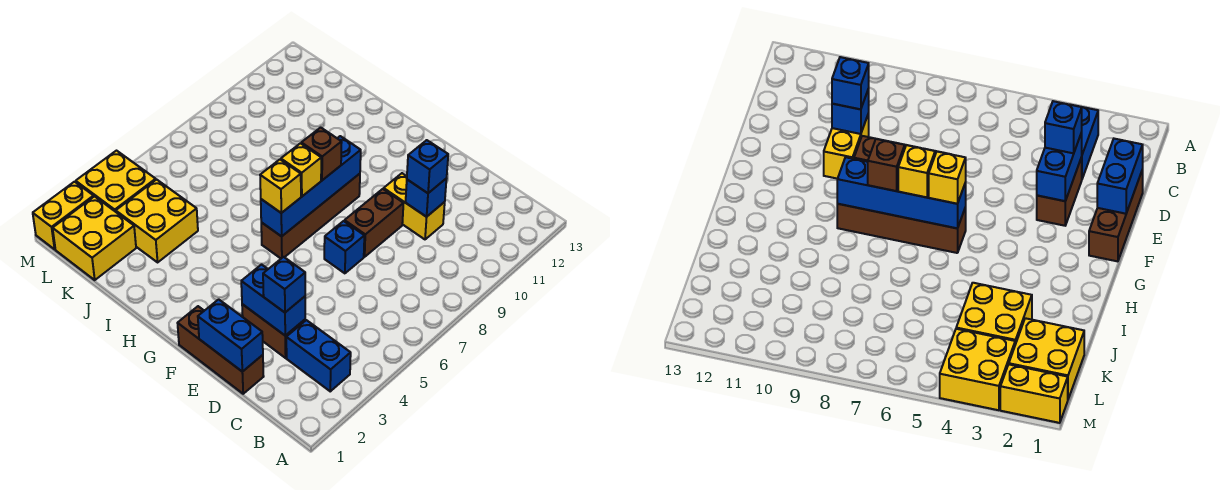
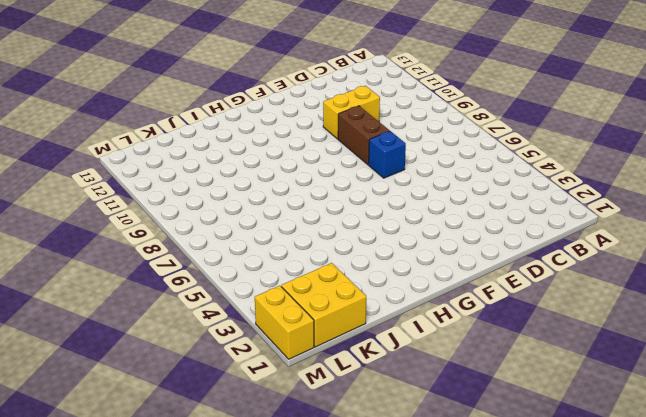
none -> blue brick B3:C3 level 1
none -> brown brick D1:F1 level 1
none -> brown brick D3:E3 level 1

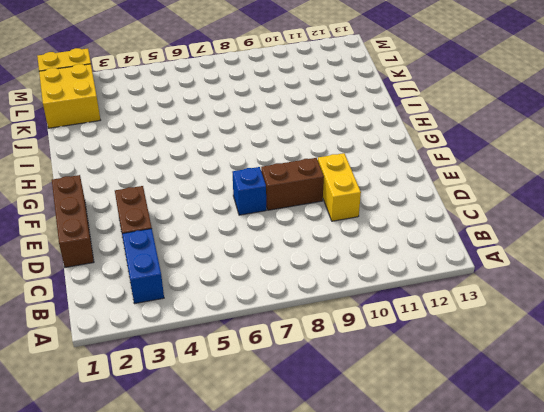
none -> brown brick G6:G9 level 1
none -> yellow brick J3:K4 level 1
none -> yellow brick L3:M4 level 1

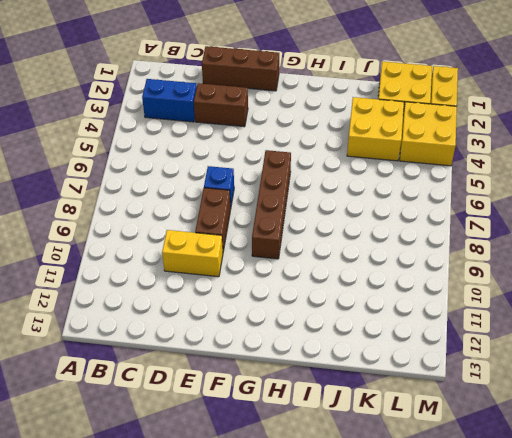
none -> blue brick D1:E1 level 2
none -> blue brick D3:E3 level 2
none -> blue brick D10 level 2

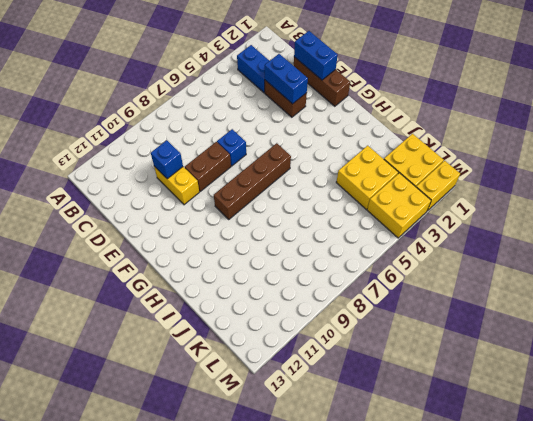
none -> blue brick G6:G9 level 2
none -> blue brick D3 level 3
none -> blue brick D10 level 3

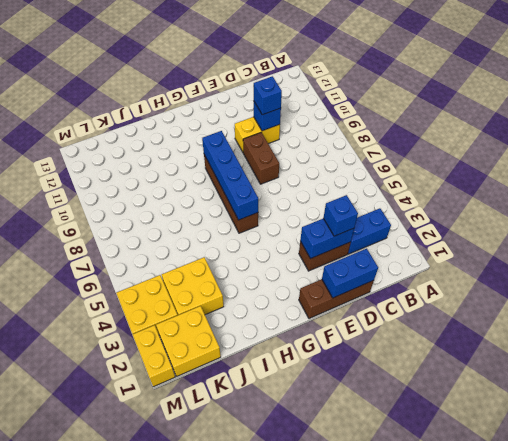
none -> blue brick E7 level 1
none -> yellow brick G6 level 3
none -> yellow brick G7 level 3

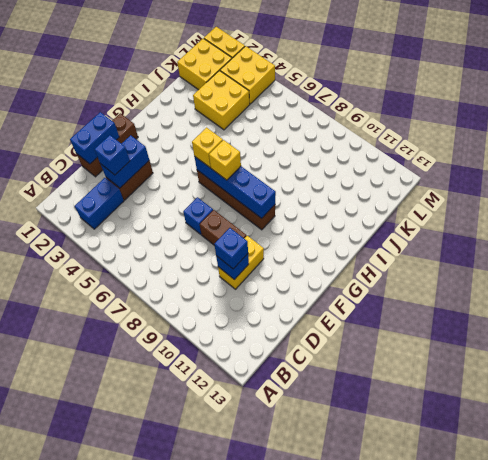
none -> brown brick G8 level 3

